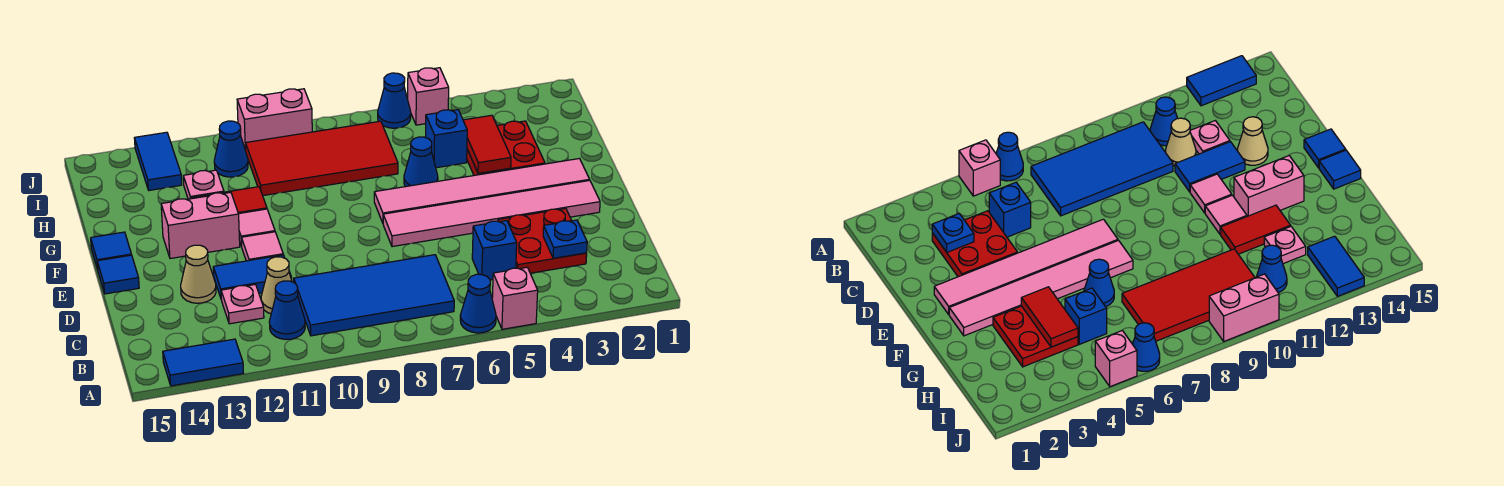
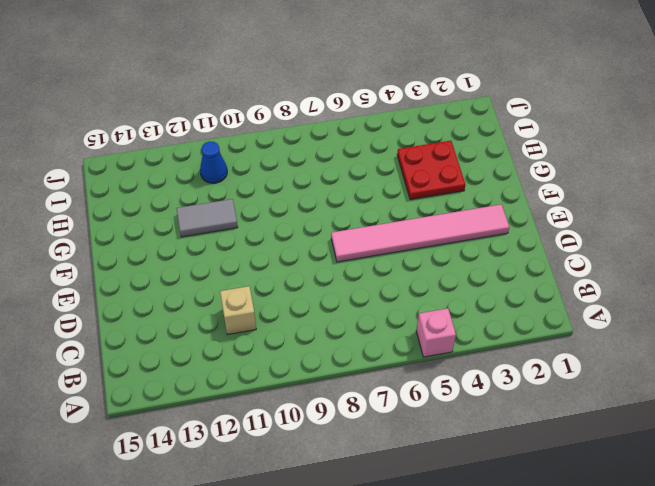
tan brick C11 level 1 -> tan cone C11 level 1
grey tile G11:G12 level 1 -> red tile G11:G12 level 1
none -> blue cone A6 level 1
none -> blue tile A13:A14 level 1
none -> blue tile B7:C10 level 1
none -> blue cone B11 level 1

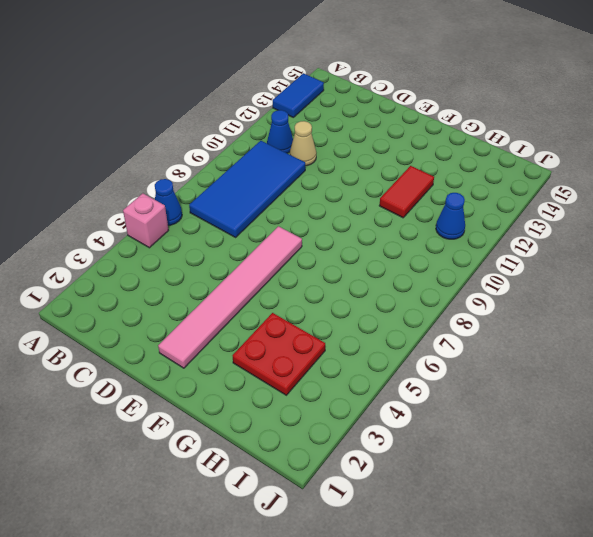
none -> red plate C3:D4 level 1
none -> blue brick C5 level 1
none -> pink plate C12 level 1
none -> blue tile D11:D12 level 1

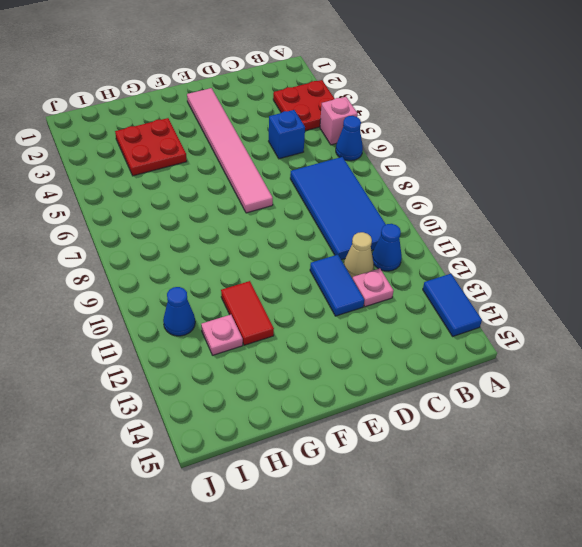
red plate A3:B4 level 1 -> red plate C3:D4 level 1
none -> tan cone D13 level 1
none -> pink tile E11 level 1
none -> blue tile E15 level 1
none -> pink tile F2:F7 level 1

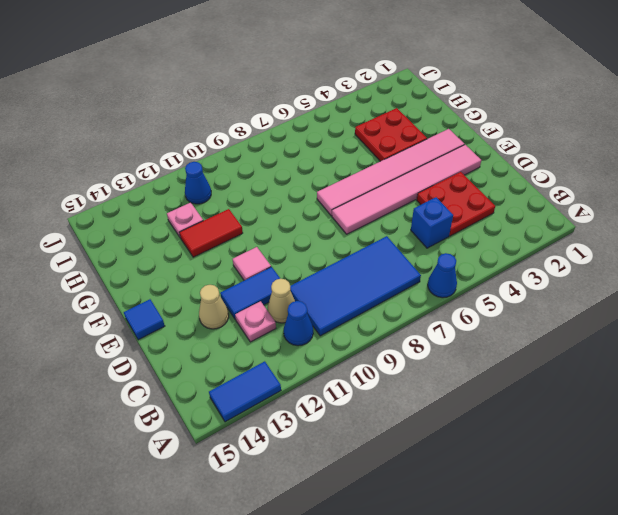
none -> pink brick A5 level 1
none -> pink tile F11 level 1
none -> pink brick F12:F13 level 1
none -> blue tile F15 level 1

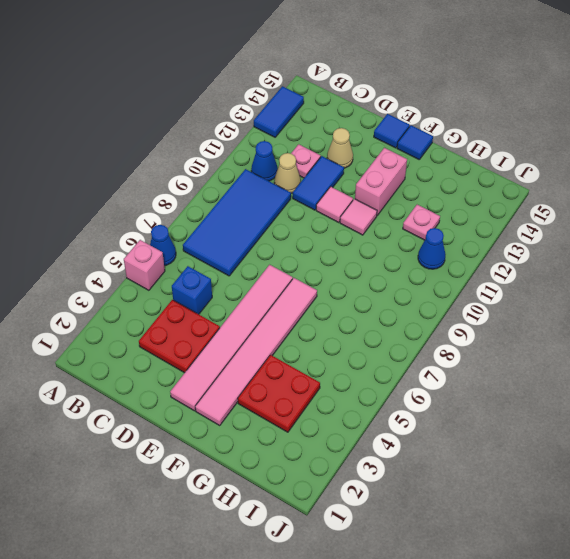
none -> blue cone G6 level 1
none -> red tile G11:G12 level 1
none -> blue brick H5 level 1
none -> red tile H7:I10 level 1

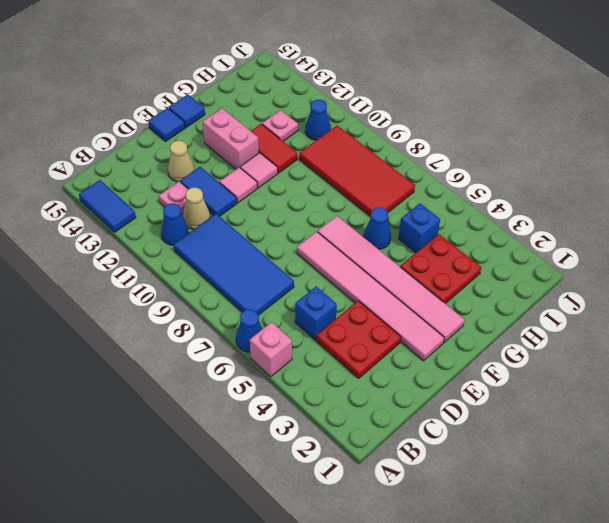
none -> blue tile I13:J13 level 1
none -> pink brick J5 level 1
none -> blue cone J6 level 1
none -> pink brick J9:J10 level 1

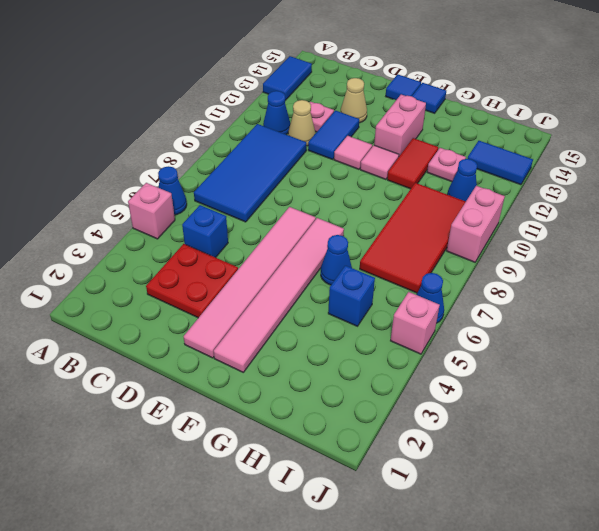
none -> red plate G3:H4 level 1
none -> blue plate C3 level 2
none -> red tile G4:H4 level 2

